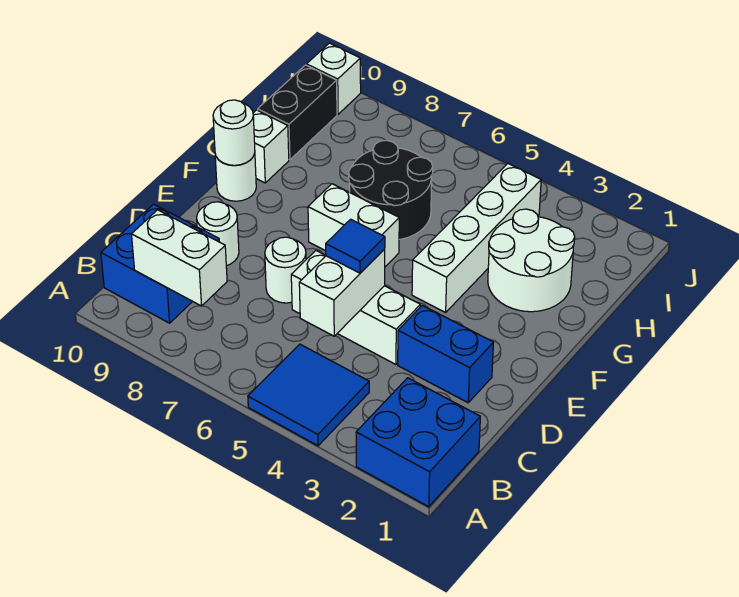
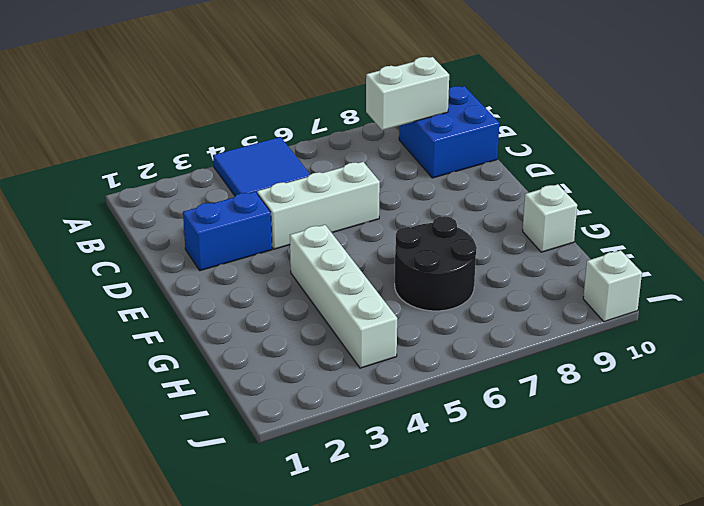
none -> blue brick A1:B2 level 1
none -> white round brick D7 level 1
none -> white round brick D9 level 1

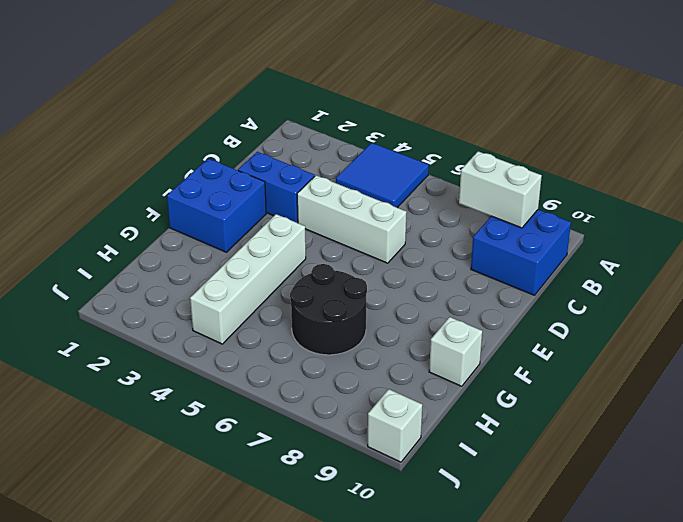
blue brick E1:F2 level 1 -> blue brick A1:B2 level 1
none -> white round brick D7 level 1
none -> white round brick D9 level 1
none -> white brick F6:F7 level 1

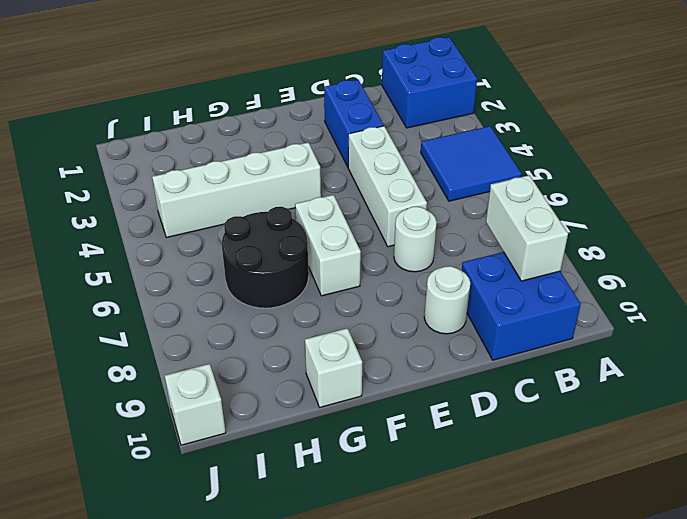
none -> white round brick F10 level 1
none -> white round brick G2:H3 level 1
none -> black brick H10:I10 level 1

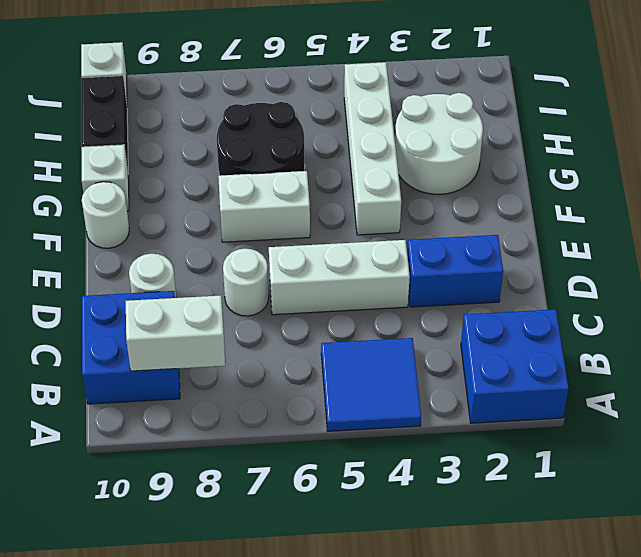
none -> white brick C5:D5 level 2
none -> white round brick F10 level 2
none -> blue tile D5 level 3

